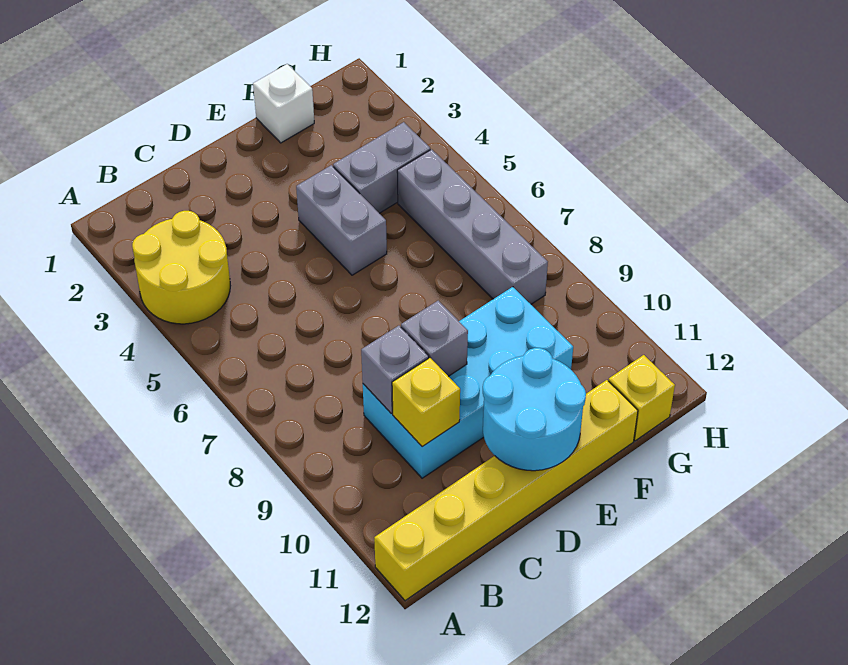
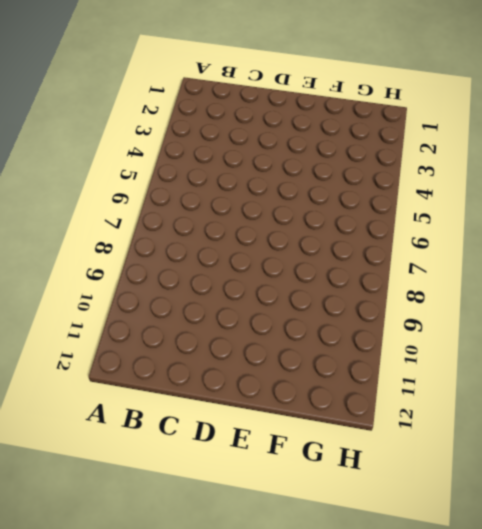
none -> yellow round brick A3:B4 level 1
none -> yellow brick A12:F12 level 1
none -> cyan brick C9:F10 level 1

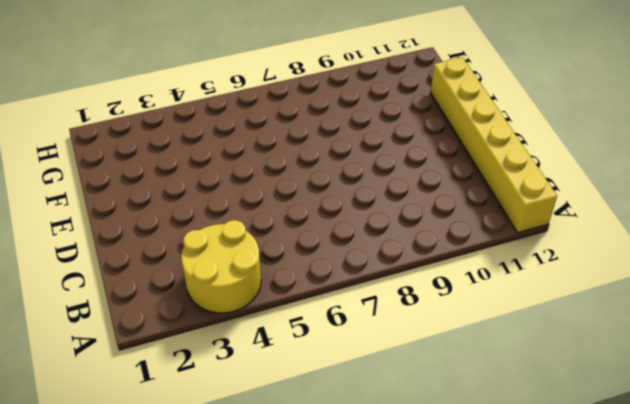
none -> cyan brick C9:F10 level 1
none -> grey brick E4:E5 level 1
none -> white brick F1 level 1

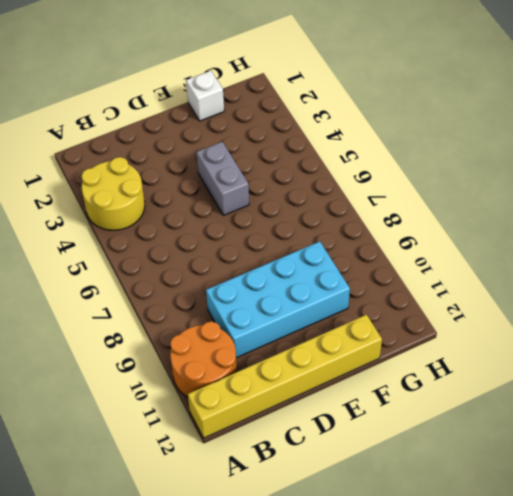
orange round brick A10:B11 level 1 -> none
none -> grey brick F4:G4 level 1
none -> grey brick G5:G8 level 1
none -> yellow brick G12 level 1

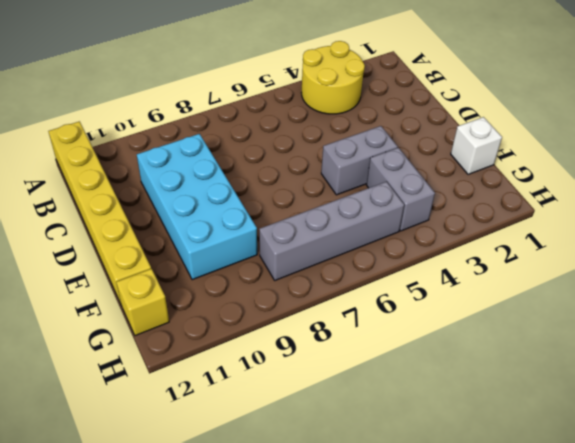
none -> grey brick C9 level 2
none -> yellow brick C10 level 2
none -> grey brick D9 level 2

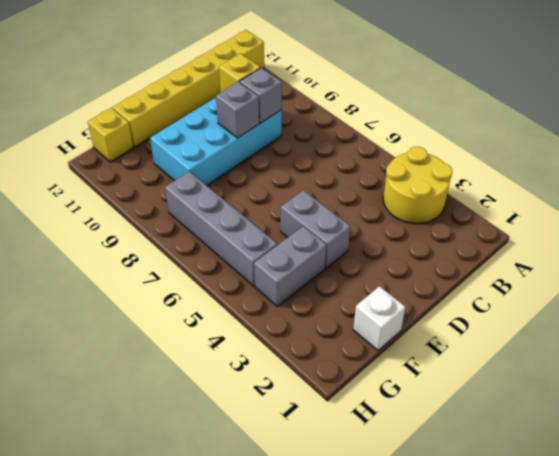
none -> cyan round brick D11:E12 level 2

